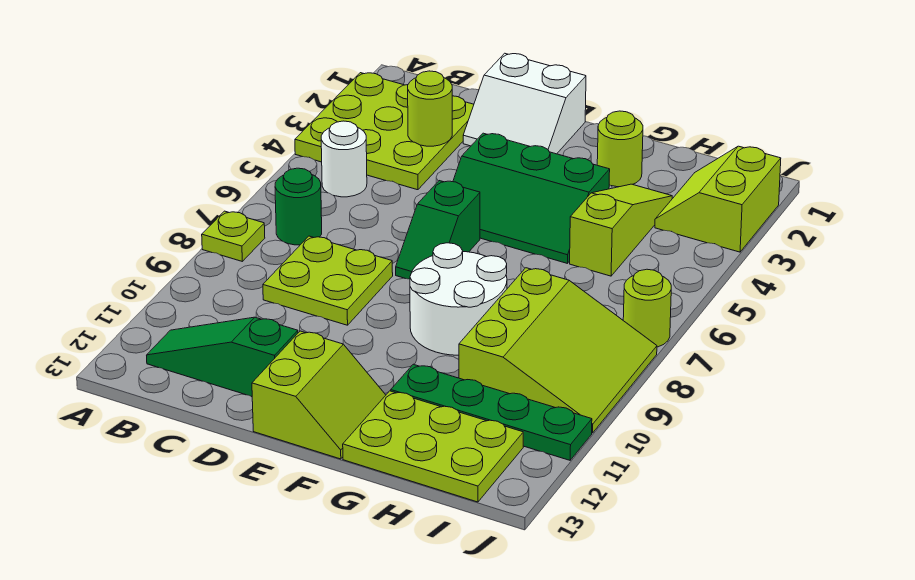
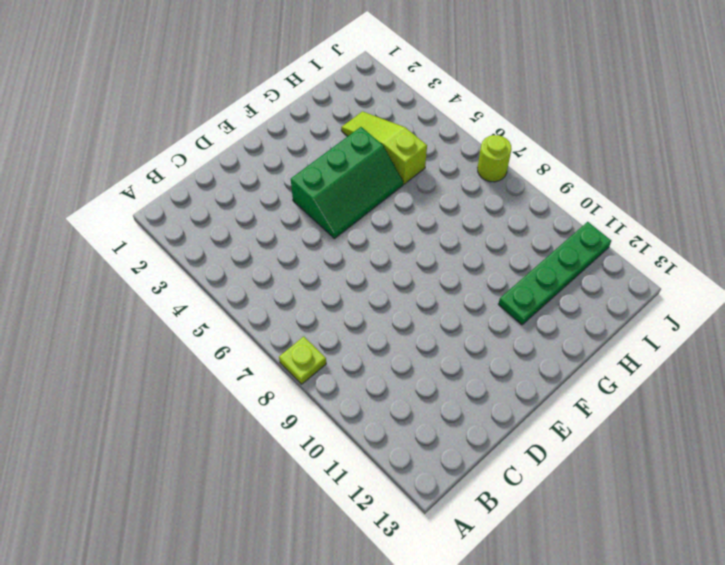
none -> lime plate A2:C4 level 1
none -> white round brick B5 level 1
none -> green round brick B7 level 1

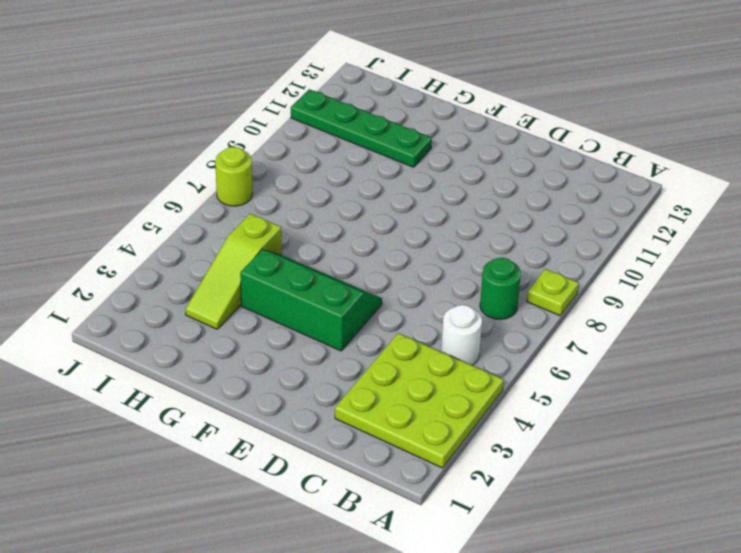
none -> green slope B12:D12 level 1 top D
none -> lime plate C8:D9 level 1
none -> white slope D1:E2 level 1 top 1

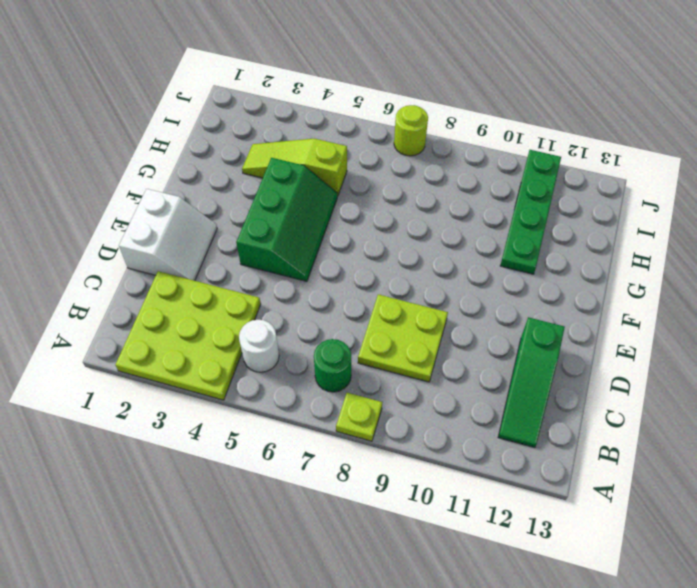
none -> green slope E6:E7 level 1 top 6
none -> lime slope E12:F13 level 1 top E
none -> white round brick F8:G9 level 1

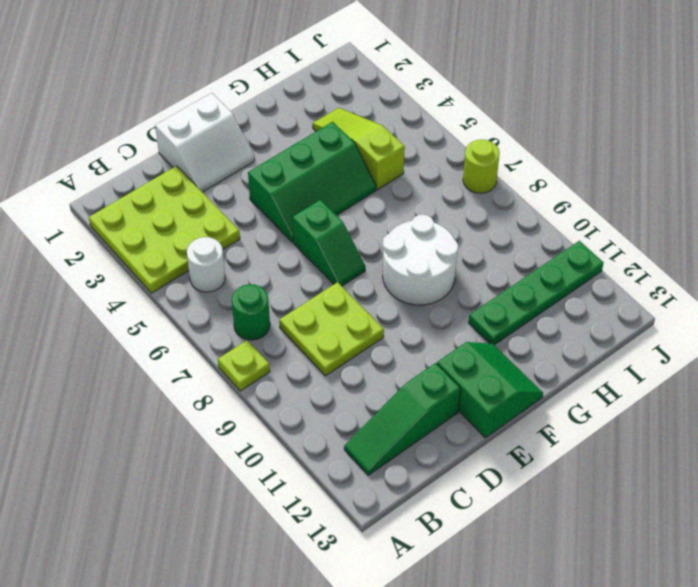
green slope E12:F13 level 1 top E -> lime slope E12:F13 level 1 top E
none -> lime round brick G2 level 1
none -> lime plate G12:I13 level 1
none -> lime slope H8:J10 level 1 top H

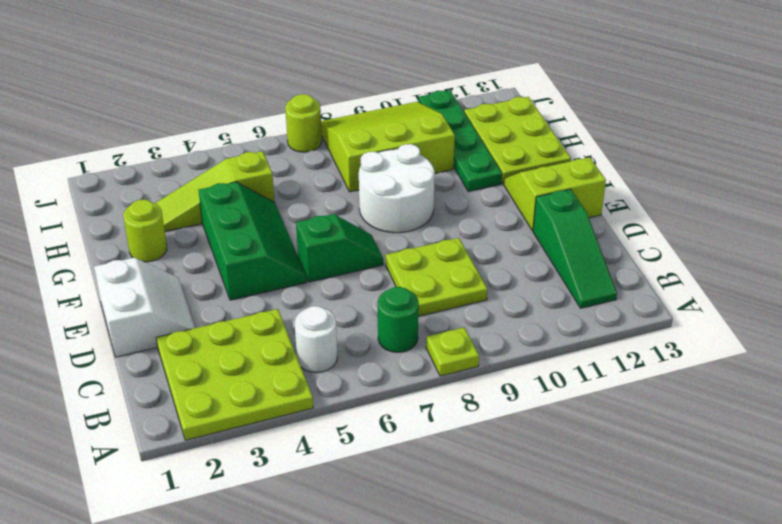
none -> lime slope I2:J3 level 1 top J
none -> lime round brick C3 level 2

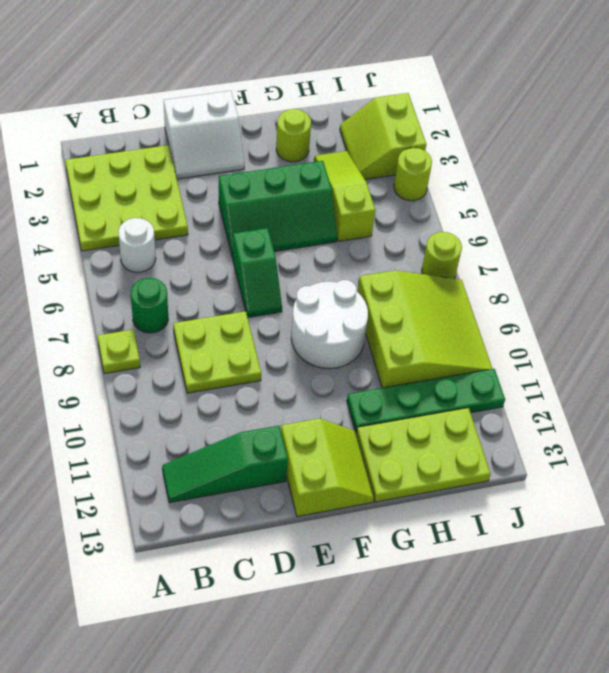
lime round brick J4 level 1 -> lime round brick C3 level 2

